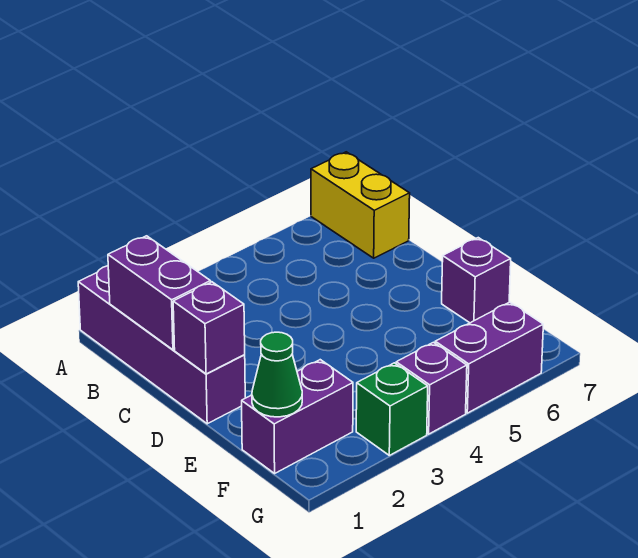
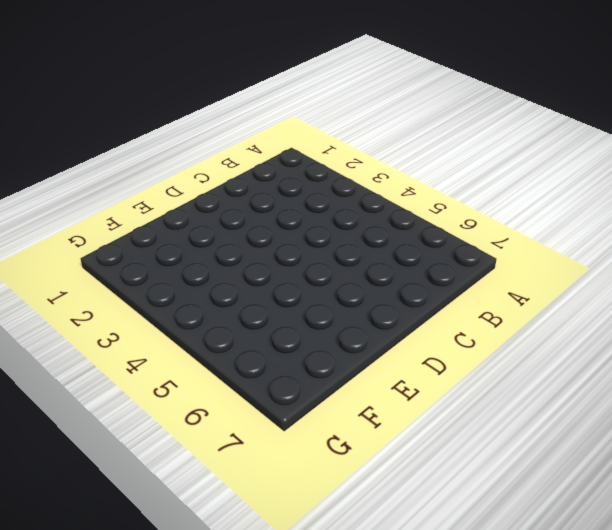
none -> purple brick A1:D1 level 1
none -> yellow brick A7:B7 level 1

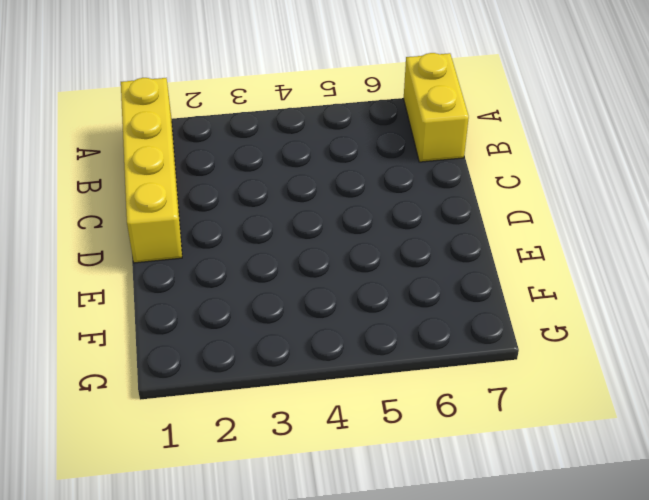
yellow brick A1:D1 level 1 -> purple brick A1:D1 level 1
none -> purple brick E7 level 1
none -> purple brick F1:F2 level 1

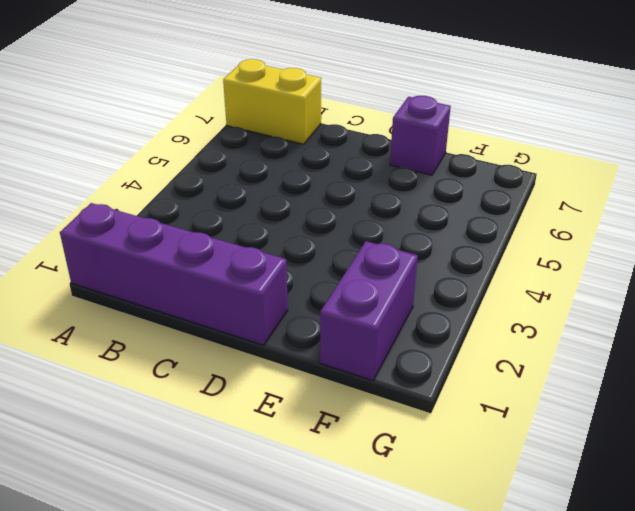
none -> green brick G3 level 1
none -> purple brick G4 level 1

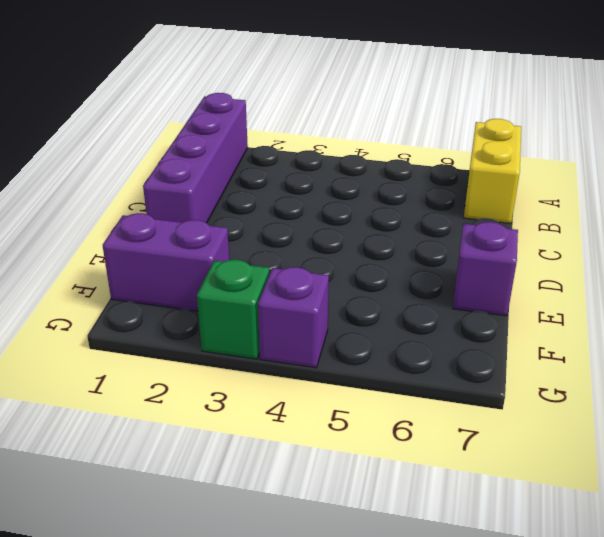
none -> purple brick G5:G6 level 1
none -> purple brick B1:C1 level 2

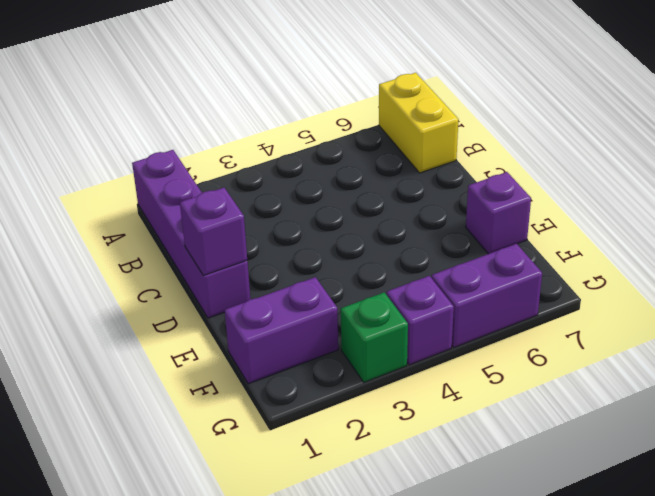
none -> purple brick B1:C1 level 2
none -> green cone F1 level 2

